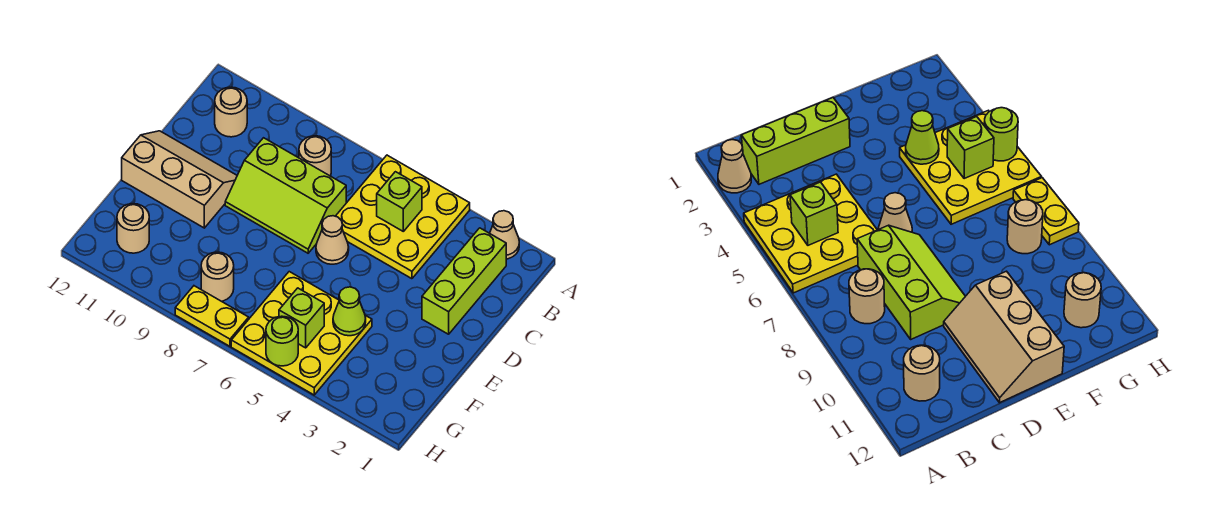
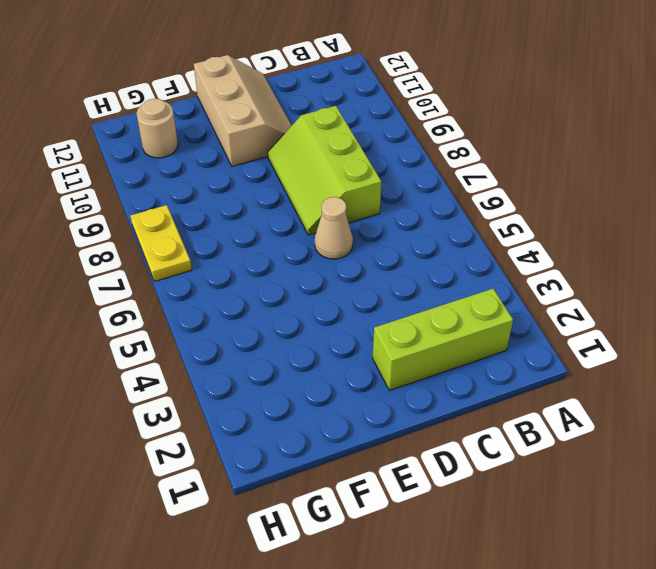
none -> tan cone A2 level 1
none -> yellow plate A4:C6 level 1
none -> tan round brick B8 level 1

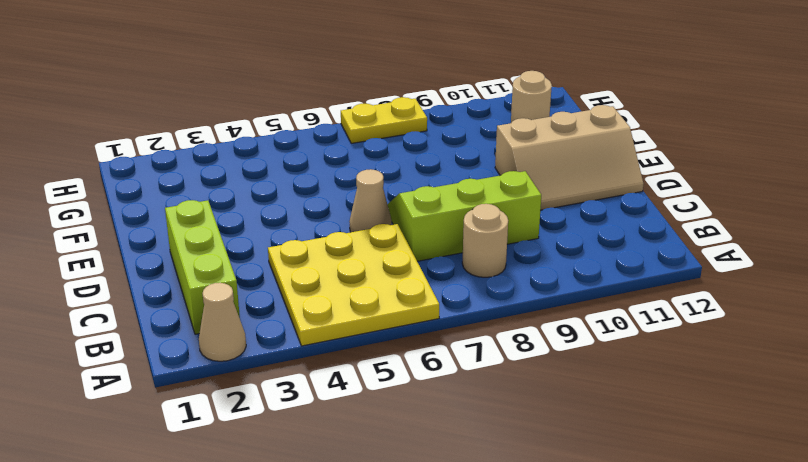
none -> tan round brick B11 level 1
none -> yellow plate F4:H6 level 1
none -> tan round brick G8 level 1

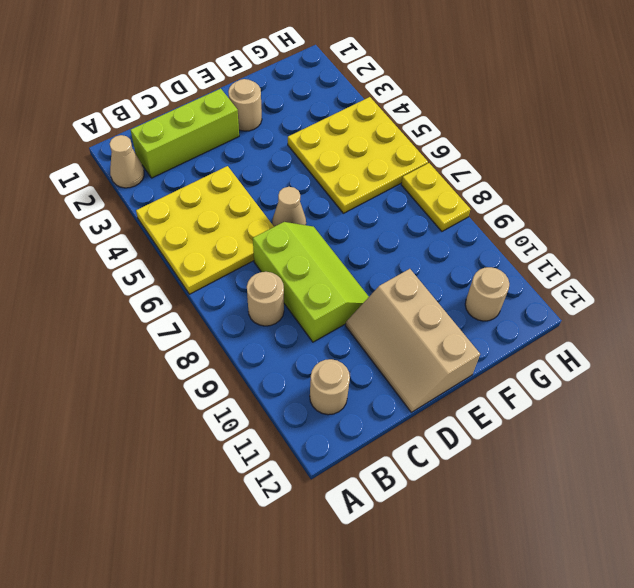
tan round brick E2 level 1 -> tan round brick G8 level 1
none -> lime brick B5 level 2
none -> lime cone F4 level 2
none -> lime brick G5 level 2

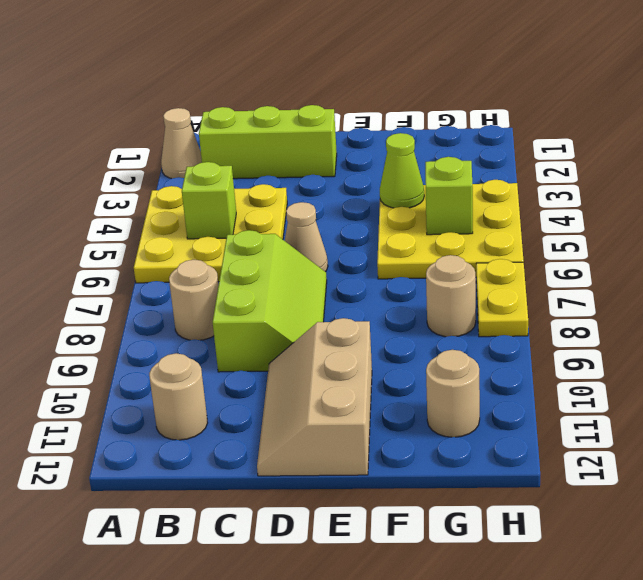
none -> lime round brick H5 level 2

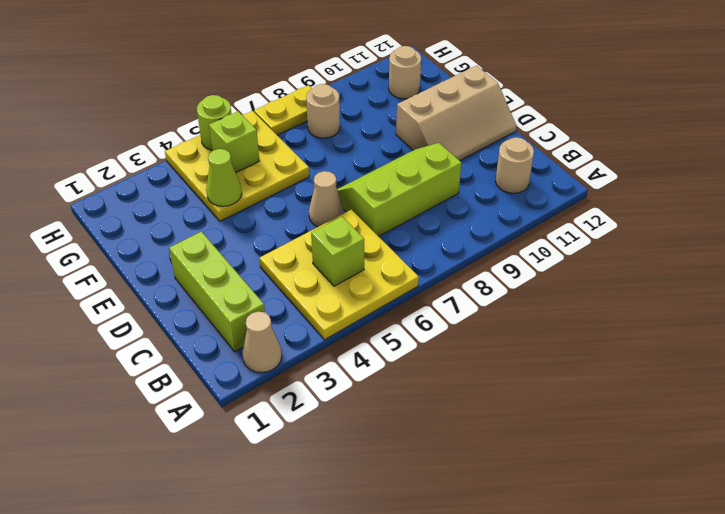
none -> tan round brick B8 level 1

